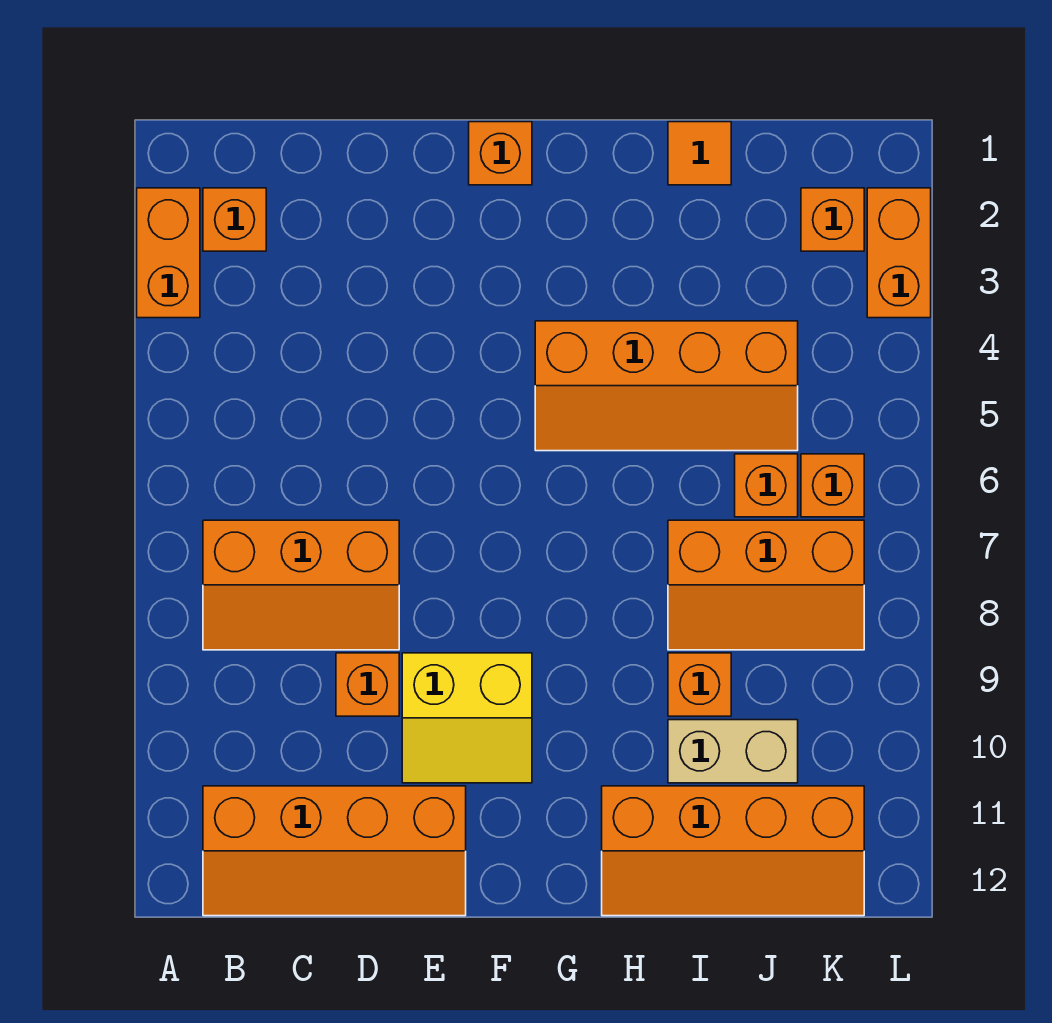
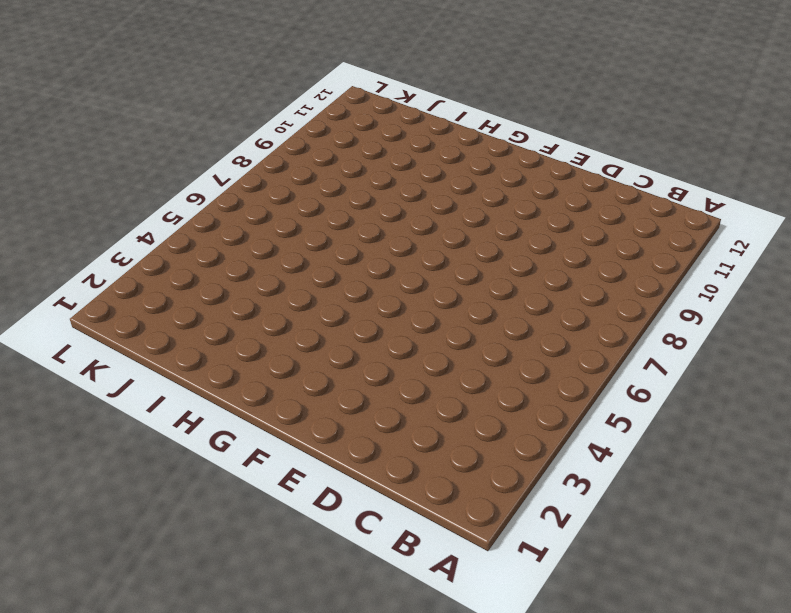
none -> orange brick A2:A3 level 1
none -> orange brick B2 level 1
none -> orange slope B7:D8 level 1 top 7

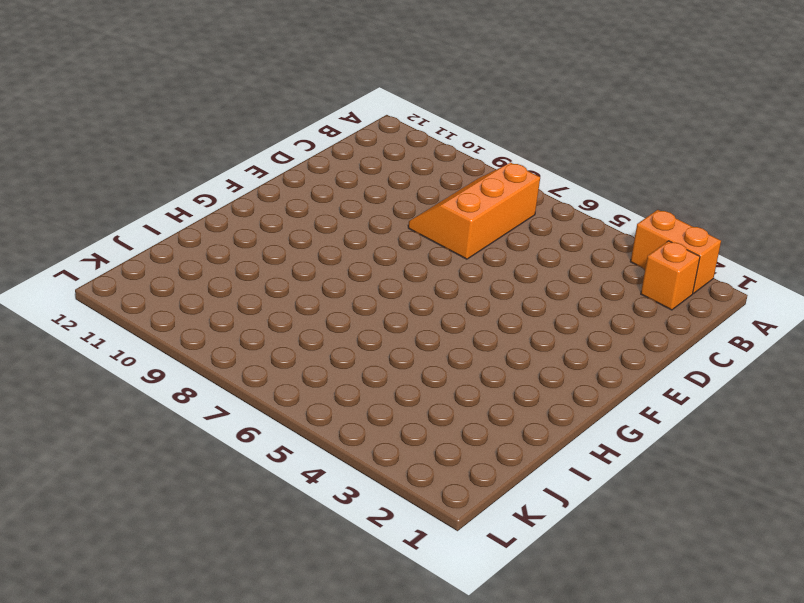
none -> orange slope B11:E12 level 1 top 11
none -> orange brick D9 level 1
none -> yellow slope E9:F10 level 1 top 9

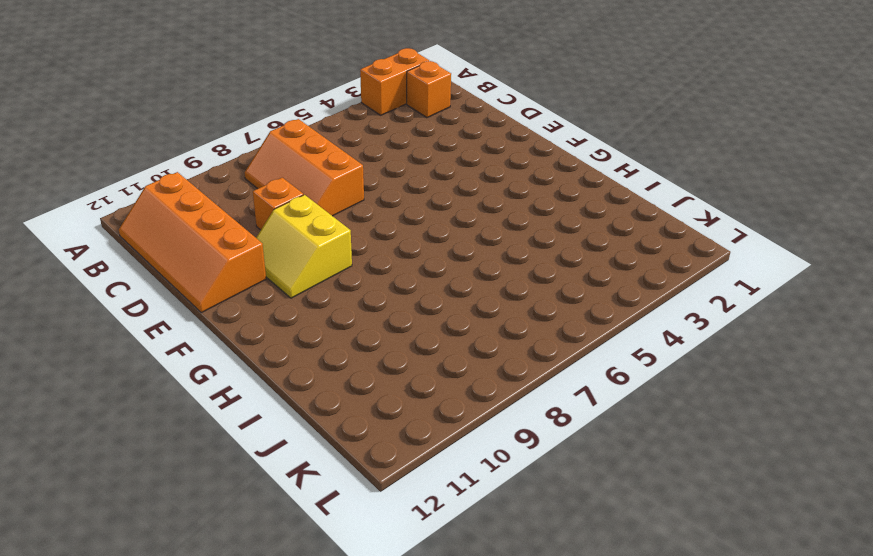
none -> orange brick F1 level 1
none -> orange slope G4:J5 level 1 top 4
none -> orange slope H11:K12 level 1 top 11

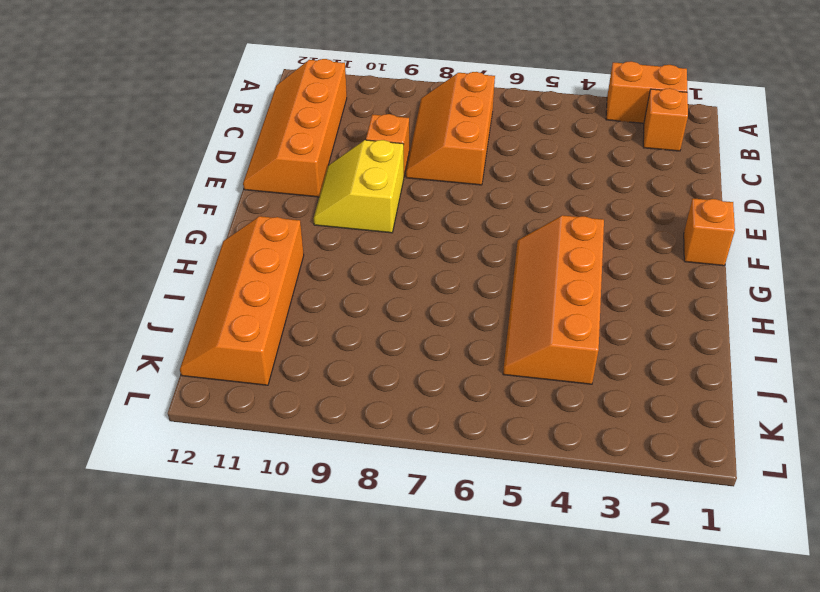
none -> orange tile I1 level 1
none -> orange slope I7:K8 level 1 top 7
none -> orange brick I9 level 1

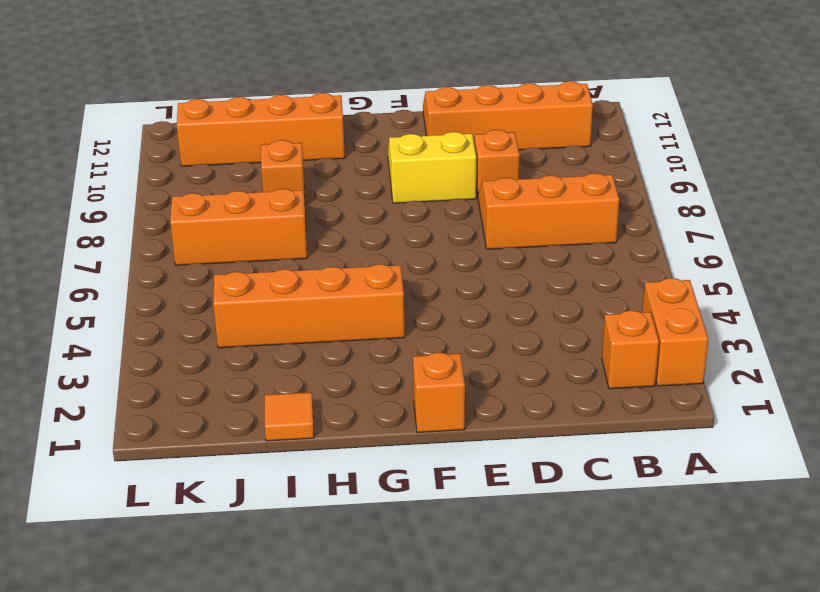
none -> tan brick I10:J10 level 1
none -> orange brick J6 level 1
none -> orange brick K2 level 1

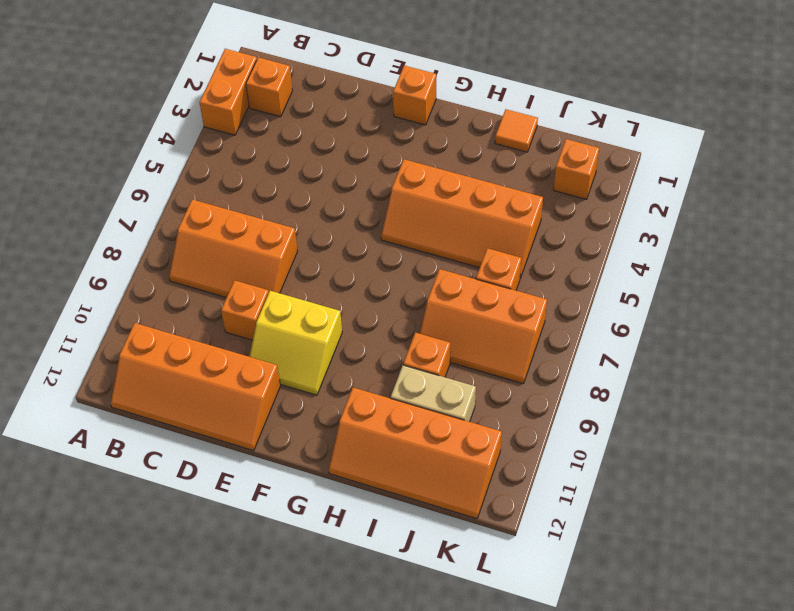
none -> orange brick K6 level 1
none -> orange brick L2:L3 level 1

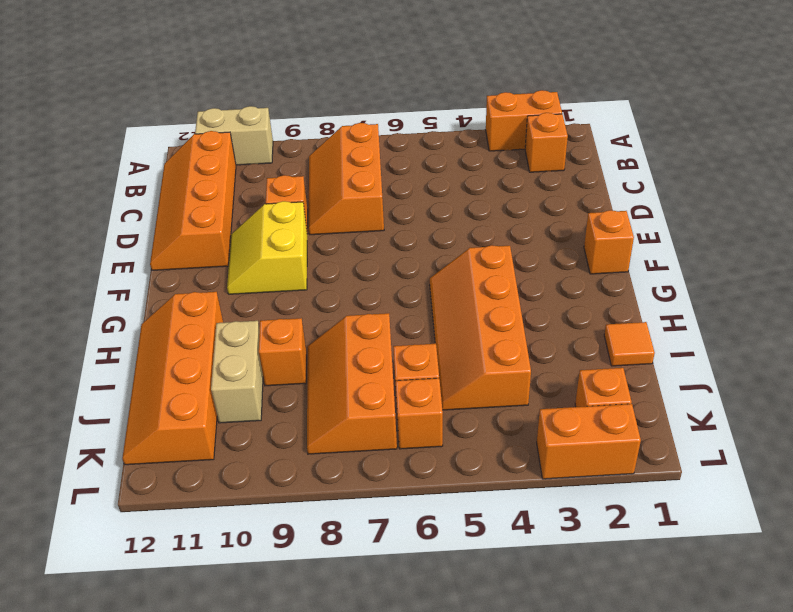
tan brick A10:A11 level 1 -> none

